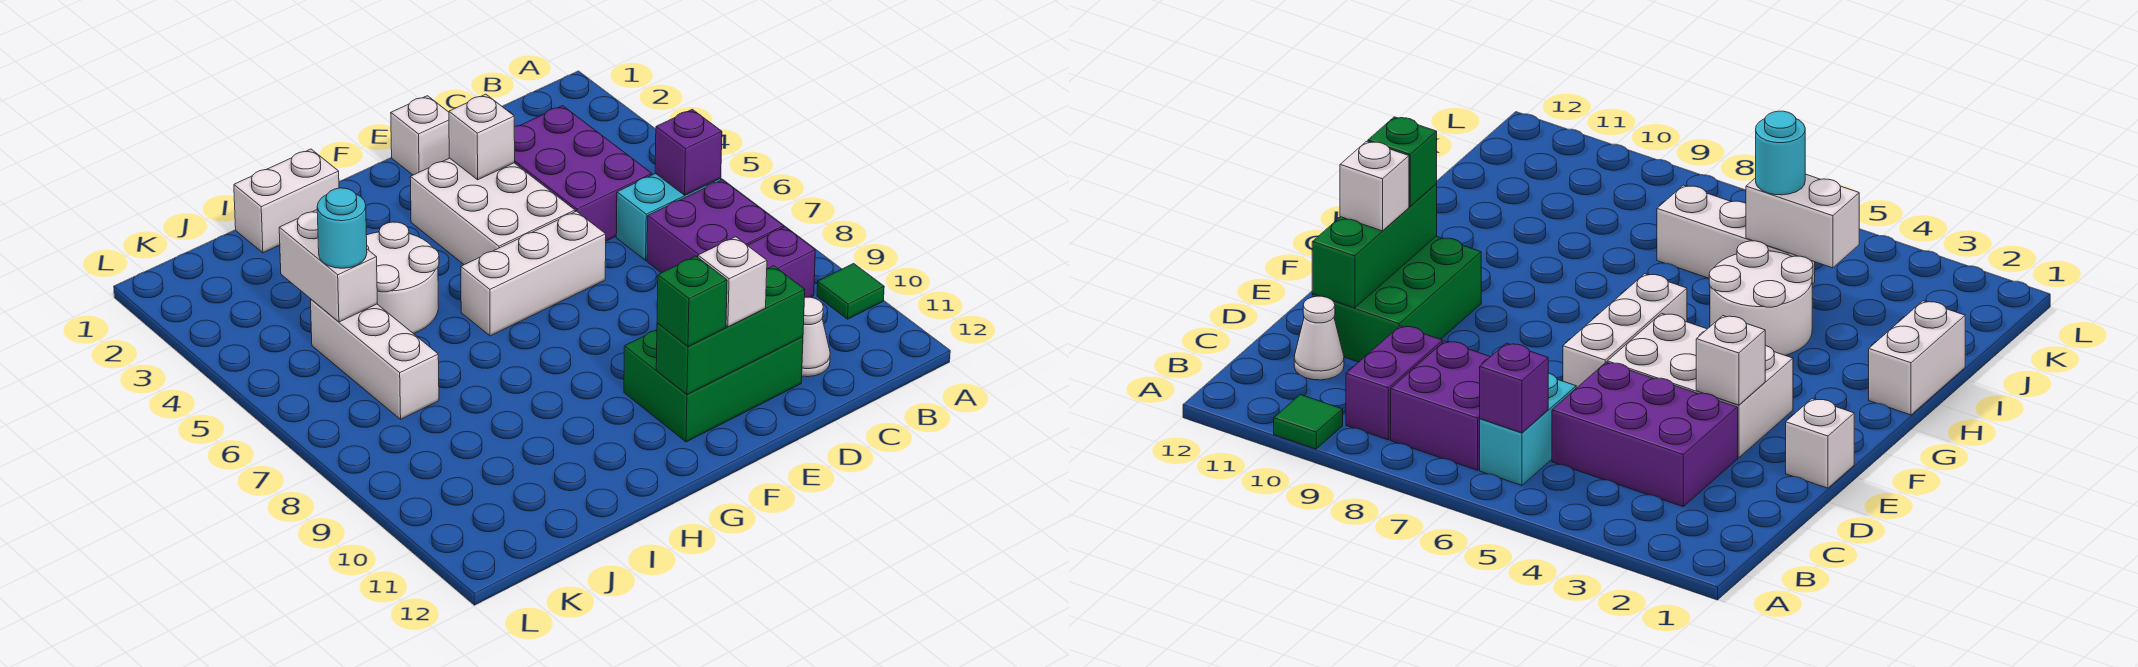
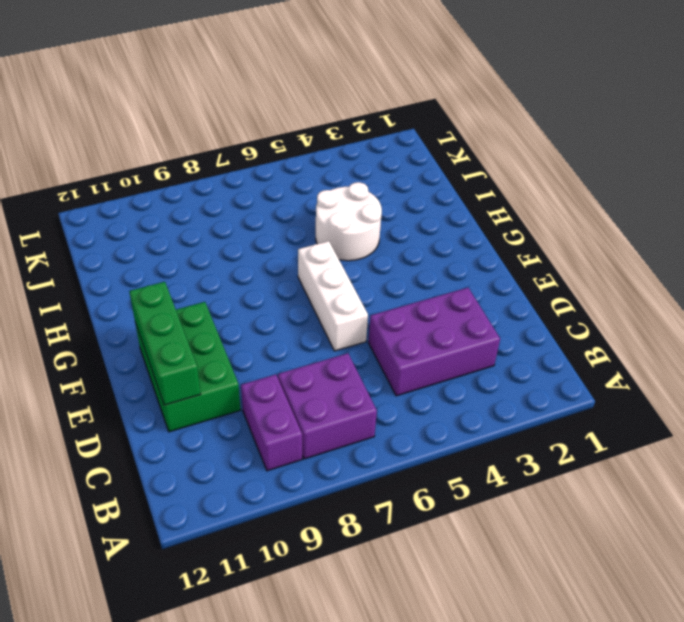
none -> green tile A10 level 1
none -> cyan brick B6:C6 level 1
none -> white cone C11 level 1

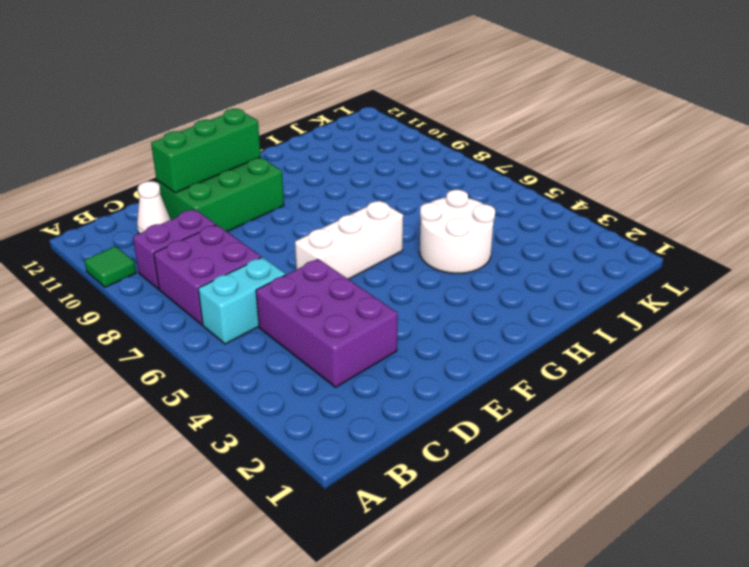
none -> white brick E1 level 1
none -> white brick E3:F5 level 1
none -> white brick H1:I1 level 1

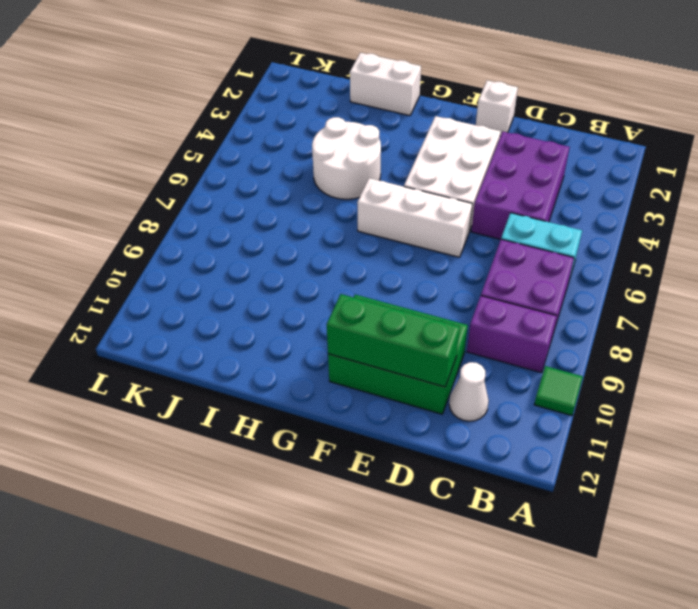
none -> white brick J5:J7 level 1
none -> purple brick B6 level 2
none -> white brick E3 level 2

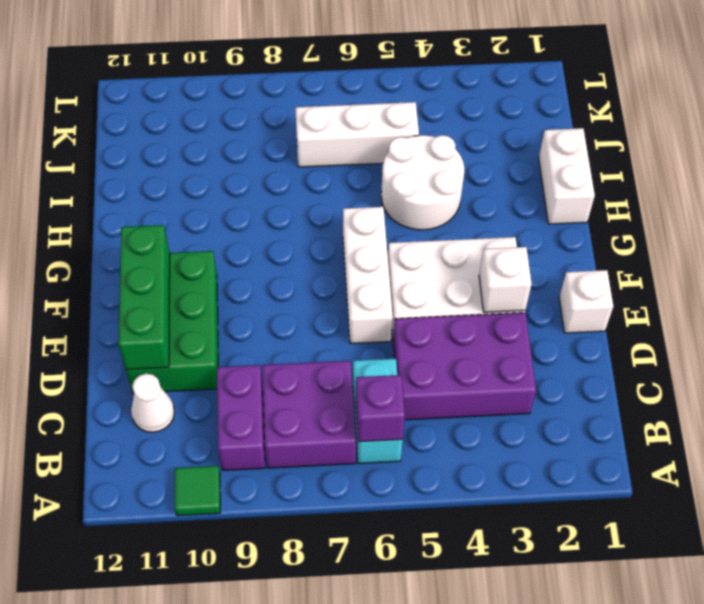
none -> white brick J4:J5 level 2
none -> white brick E11 level 3
none -> green brick F11 level 3

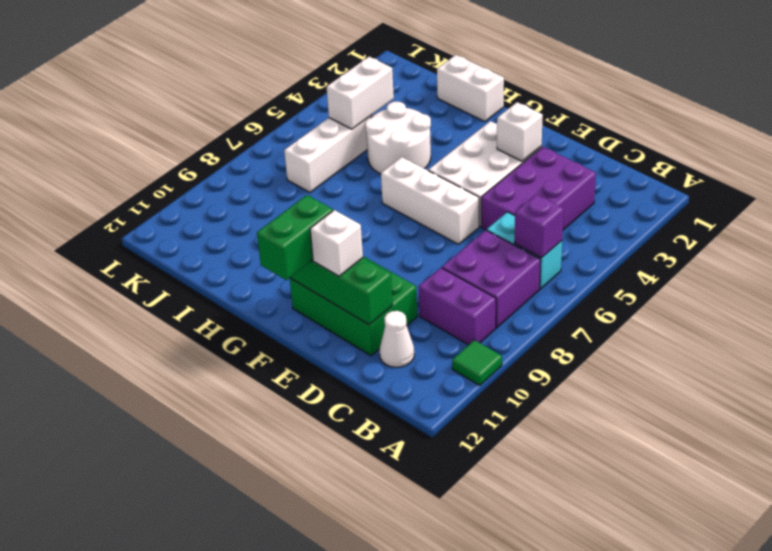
green brick F11:F12 level 3 -> green brick F11 level 3
none -> white brick E1 level 1
none -> cyan round brick J5 level 3

